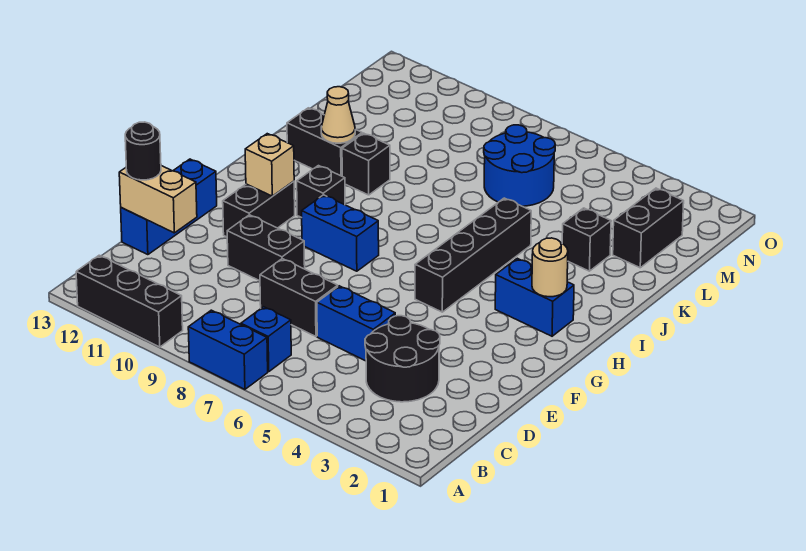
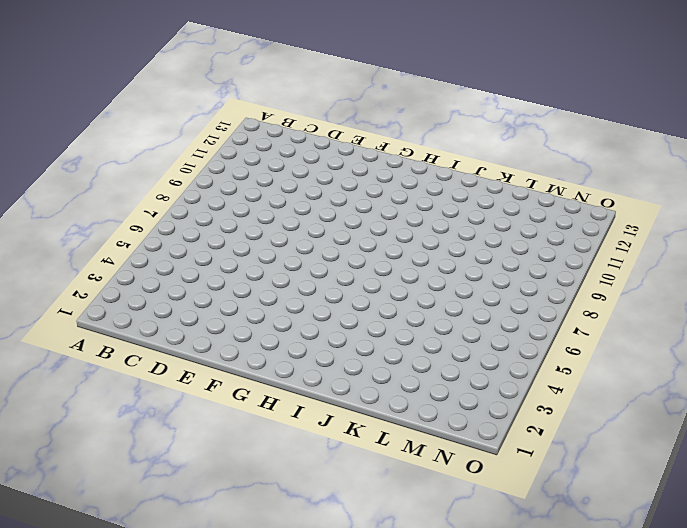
none -> blue brick A7:A8 level 1
none -> black brick A10:A12 level 1
none -> blue brick B7 level 1

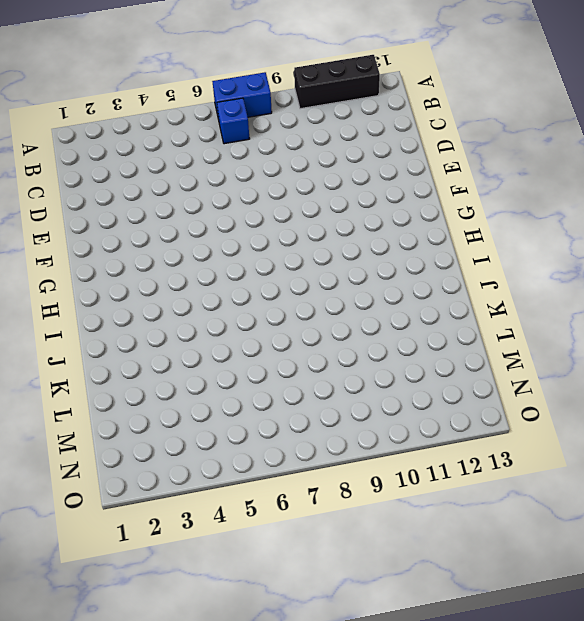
none -> black round brick C3:D4 level 1
none -> blue brick D5:D6 level 1
none -> black brick D7:D8 level 1

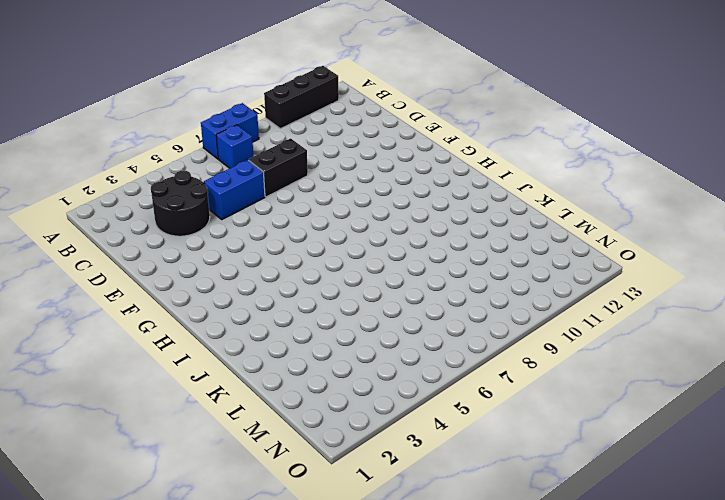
none -> blue brick D13:F13 level 1
none -> black brick E9:E10 level 1
none -> black brick F11:G11 level 1

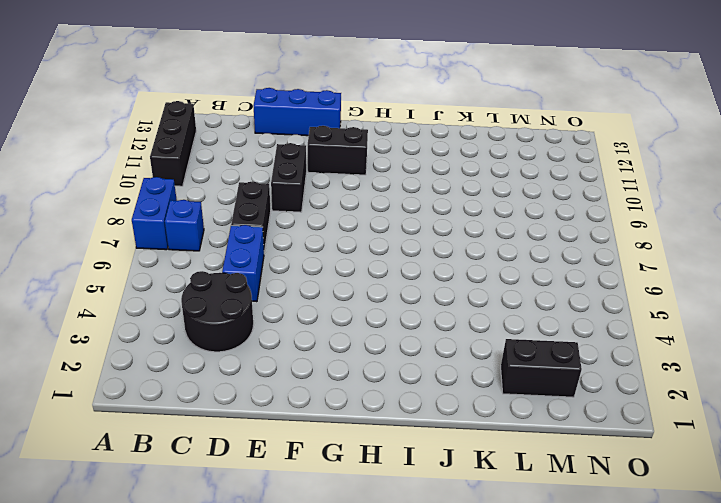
none -> black brick G5:J5 level 1
none -> blue brick G8:G9 level 1
none -> blue brick H2:H3 level 1

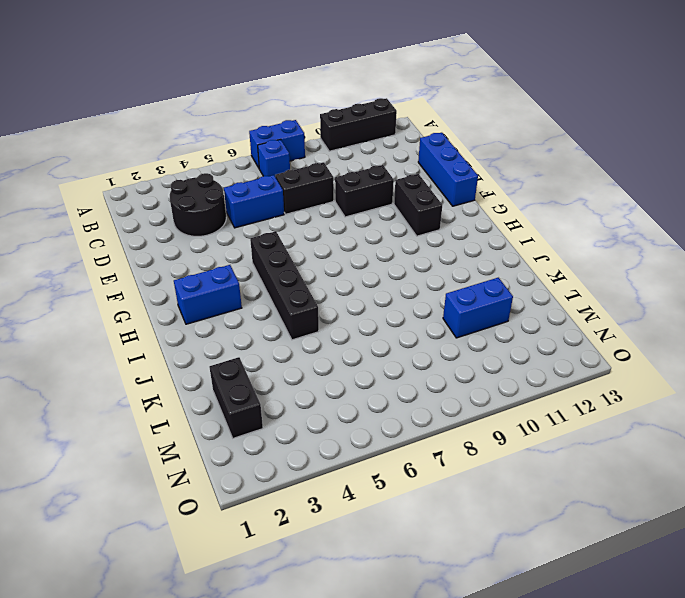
blue brick L10:L11 level 1 -> blue brick G8:G9 level 1
none -> black brick H10 level 1
none -> black brick J10 level 1
none -> black brick J11:J12 level 1

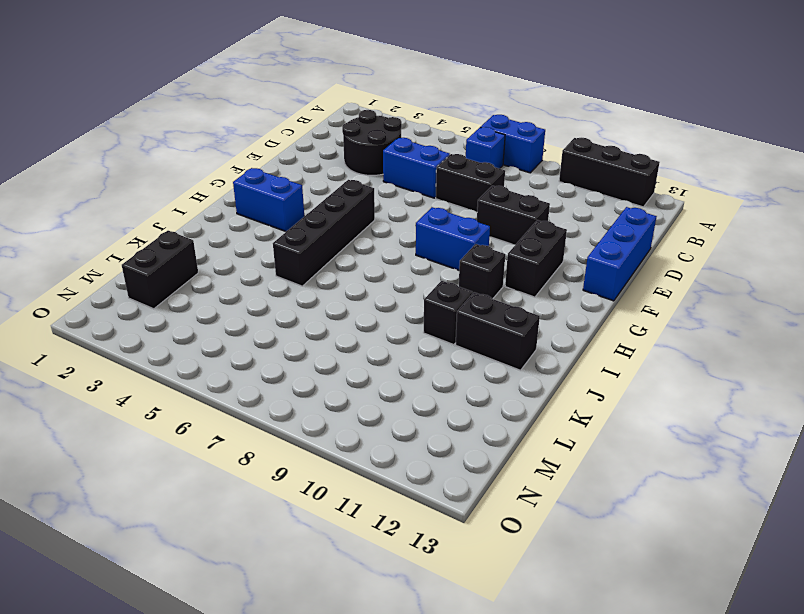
none -> black brick K3 level 1
none -> blue round brick L6:M7 level 1
none -> tan brick D12:D13 level 2

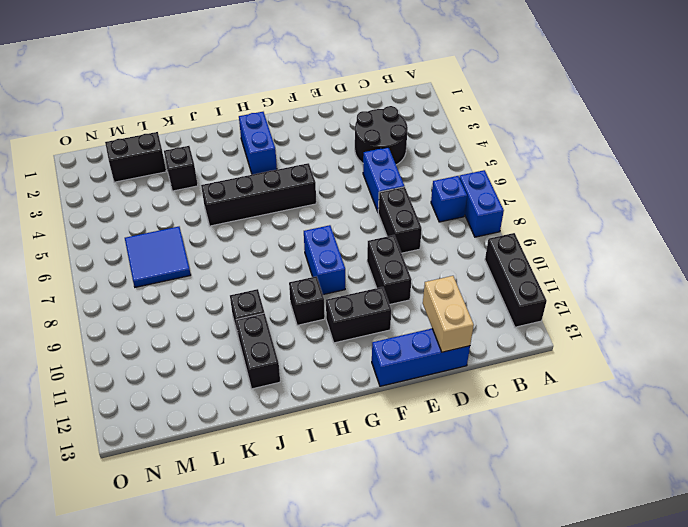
blue tile L6:M7 level 1 -> blue round brick L6:M7 level 1
none -> tan brick G11 level 2
none -> tan round brick H2 level 2
none -> tan cone J11 level 2

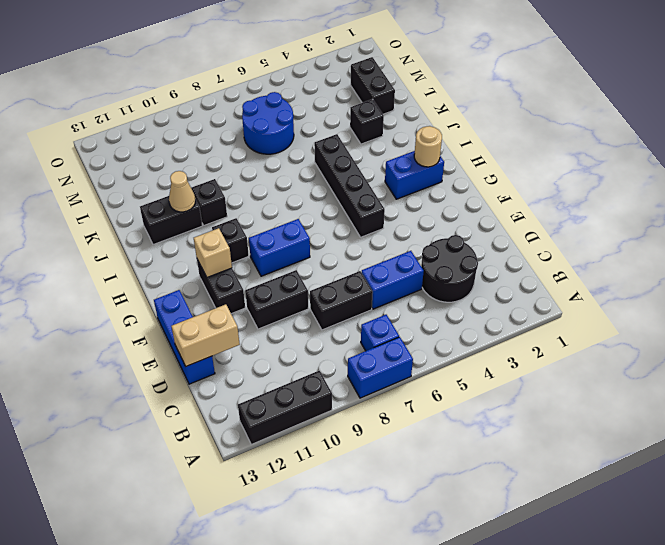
none -> black round brick D13 level 3

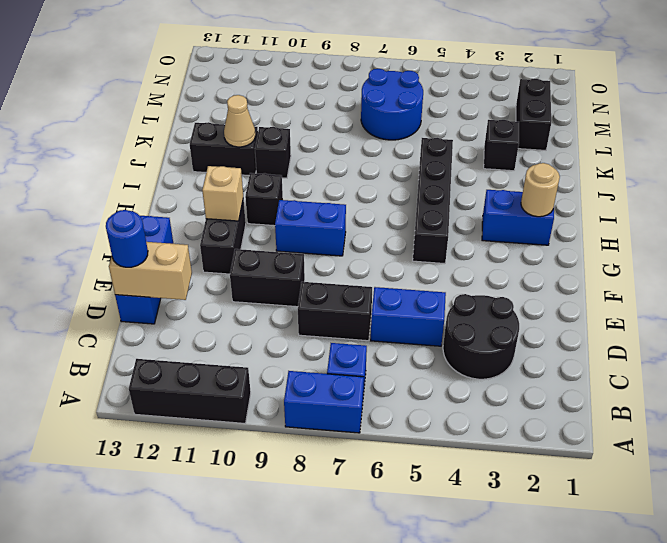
blue round brick D13 level 3 -> black round brick D13 level 3

